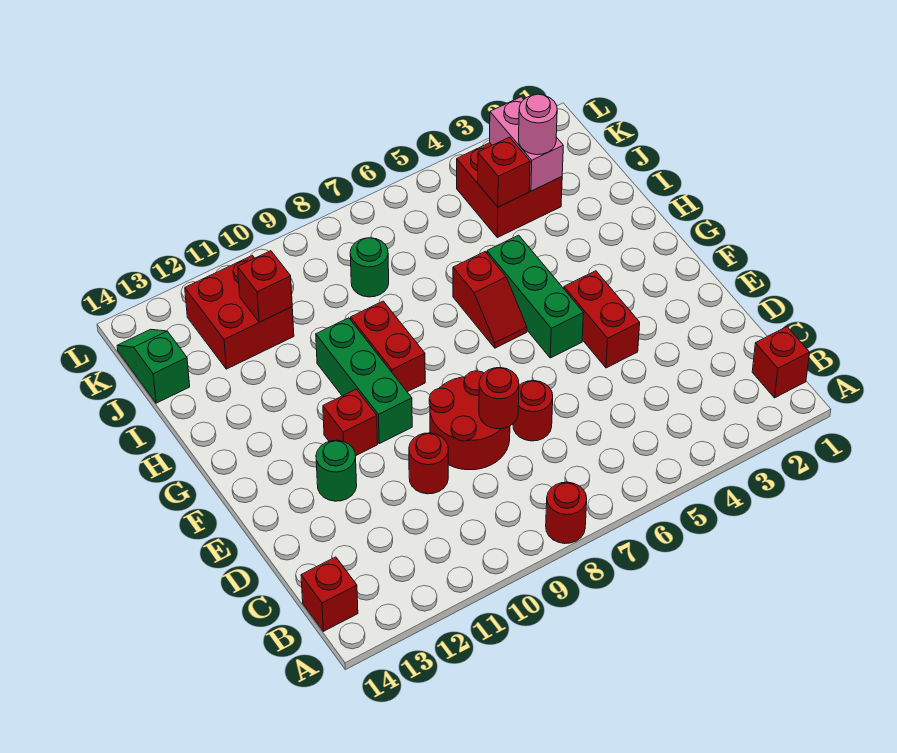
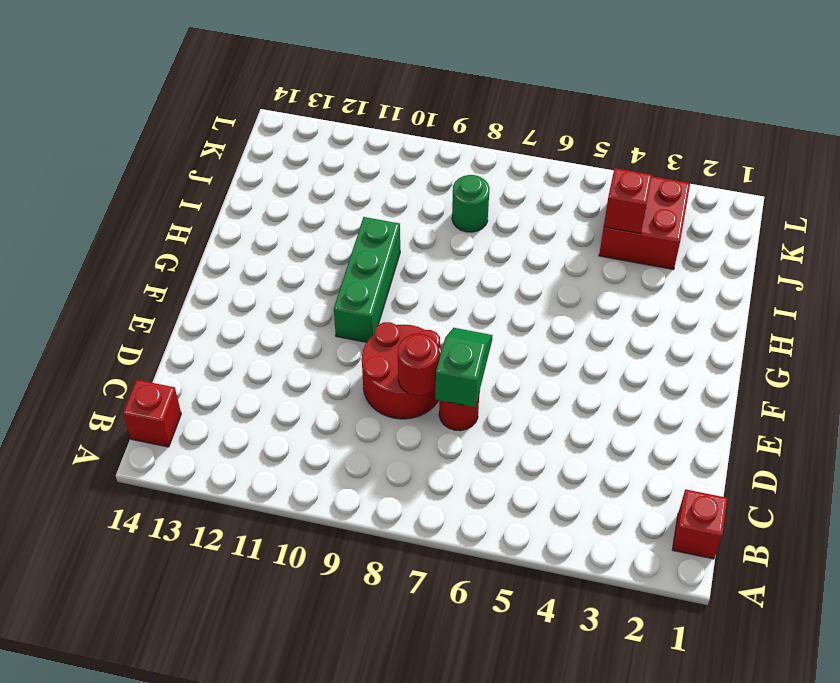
green slope D7:E7 level 2 top D -> green slope J14:K14 level 1 top J
none -> red round brick A8 level 1
none -> red round brick D10 level 1
none -> red brick E4:F4 level 1

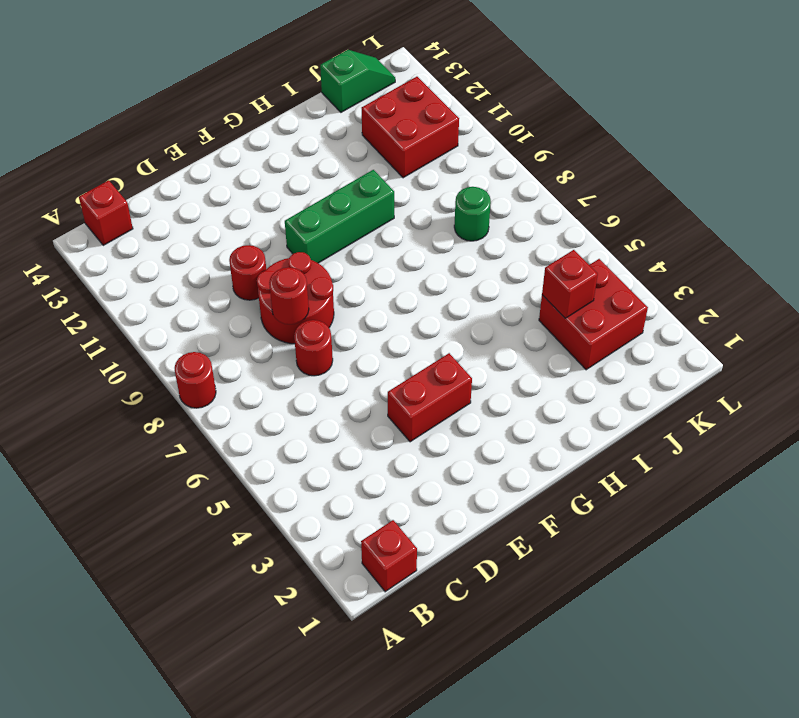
none -> green round brick E12 level 1
none -> green brick F5:H5 level 1
none -> red brick F11 level 1

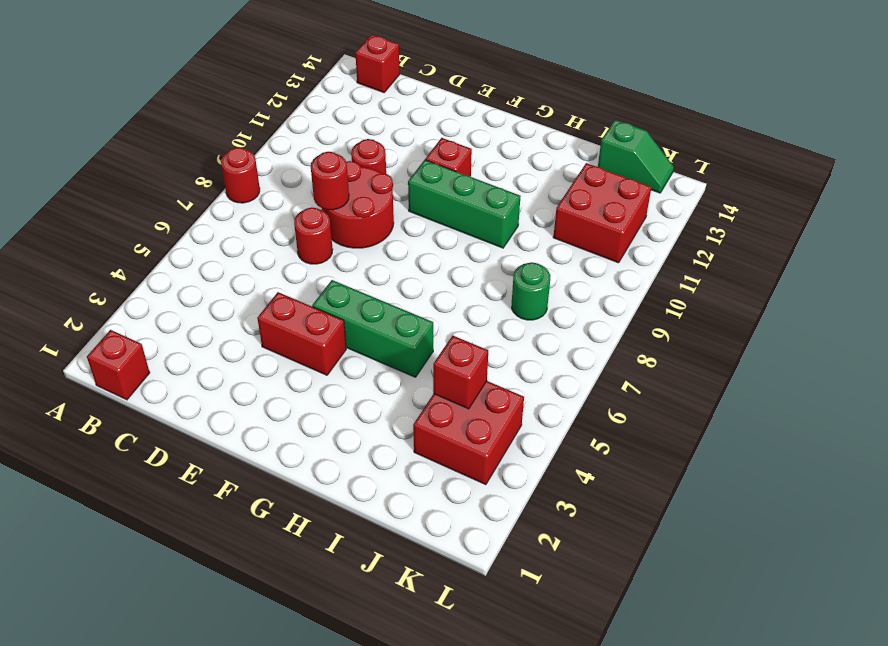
none -> green round brick E12 level 1
none -> red slope G6:H6 level 1 top H
none -> red brick G9:H9 level 1

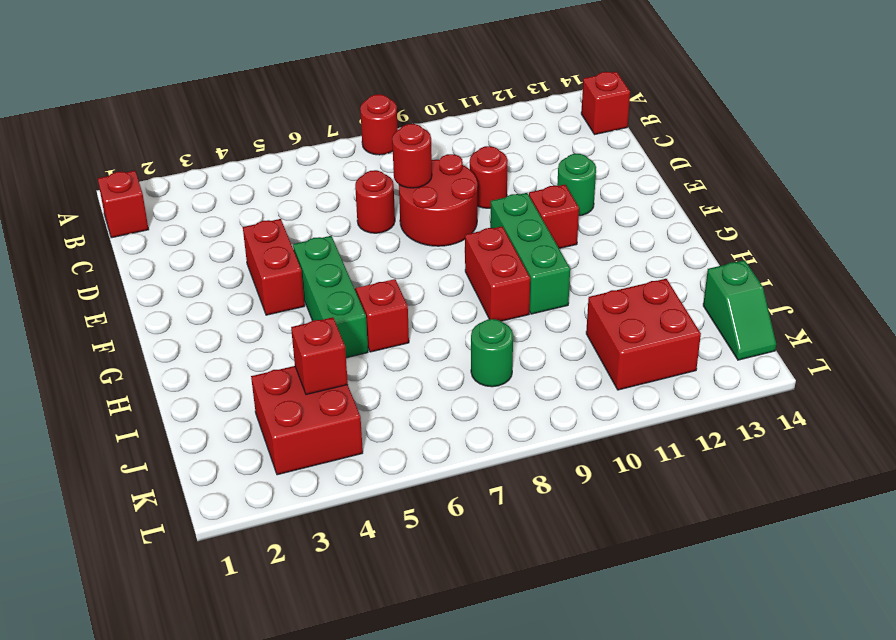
none -> pink brick J3:K3 level 2
none -> red brick J11 level 2
none -> pink round brick J3 level 3

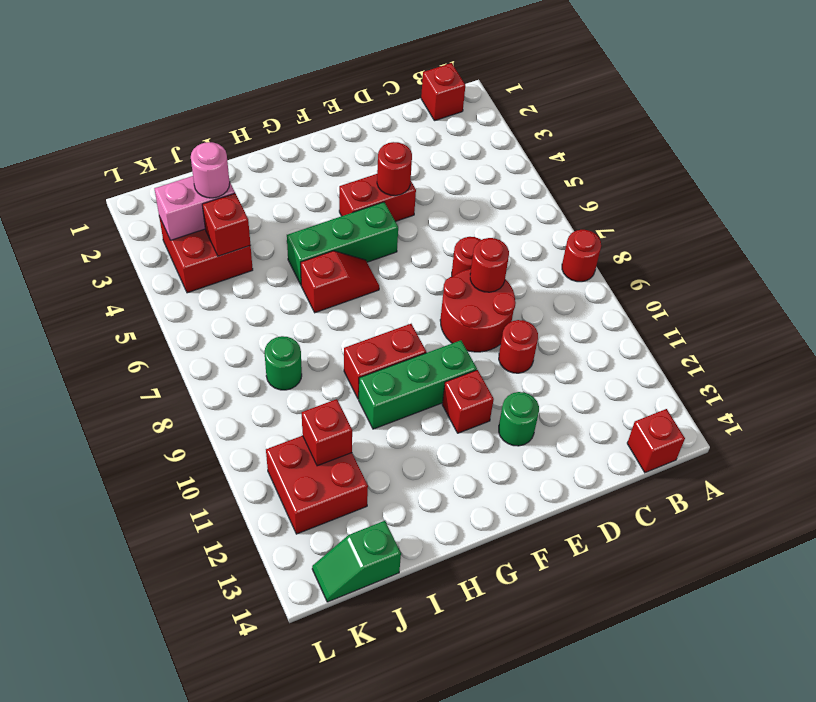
red round brick E4 level 2 -> none

